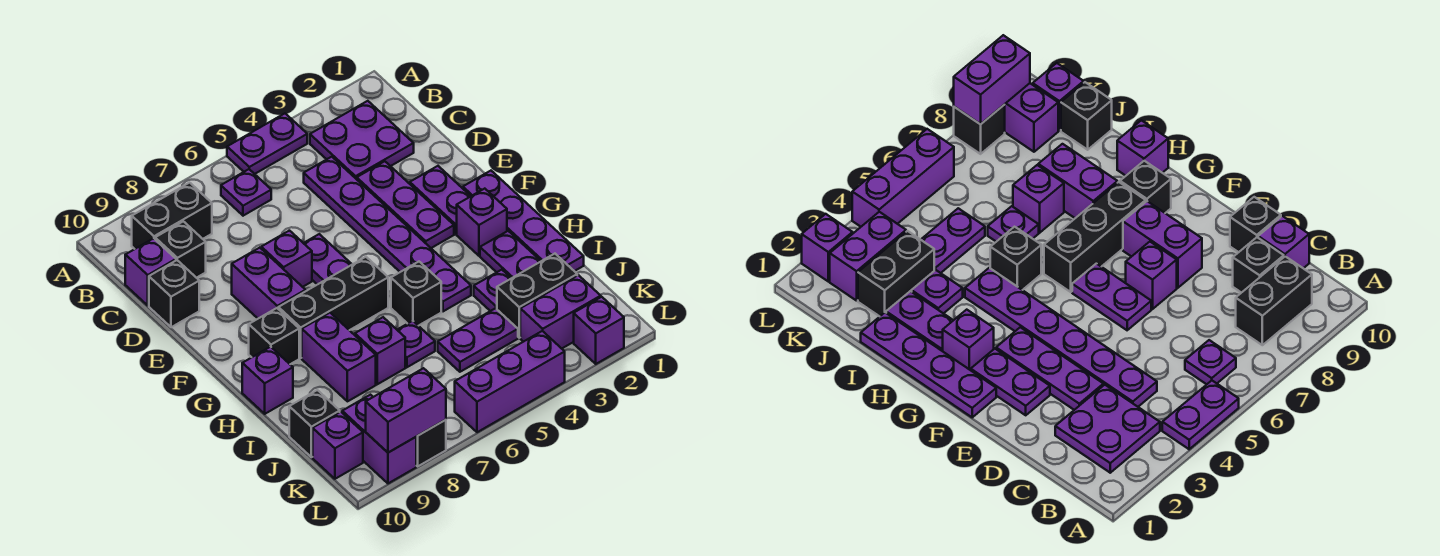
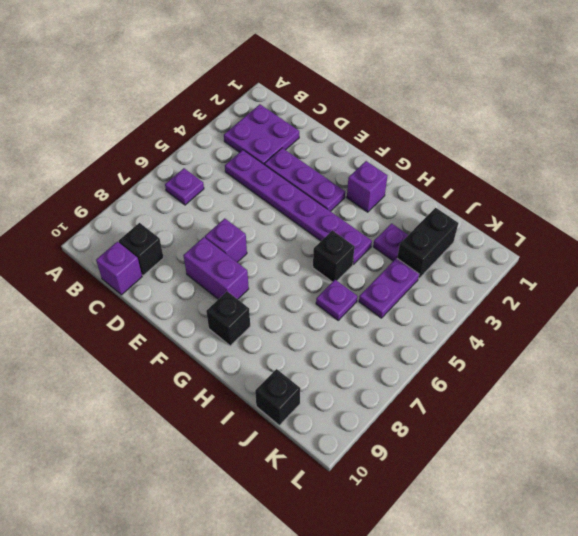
none -> purple plate A4:A5 level 1
none -> black brick B8:B9 level 1
none -> black brick D10 level 1
none -> purple plate E2:F2 level 1

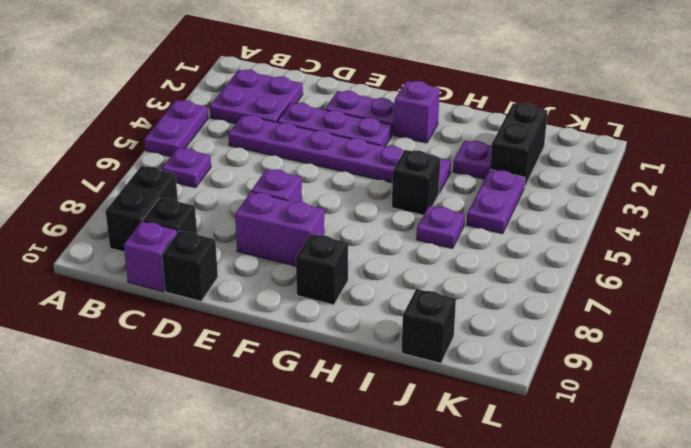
none -> purple plate E6:F6 level 1
none -> purple plate F1:I1 level 1
none -> black brick G6:G8 level 1
none -> purple plate H2:I2 level 1

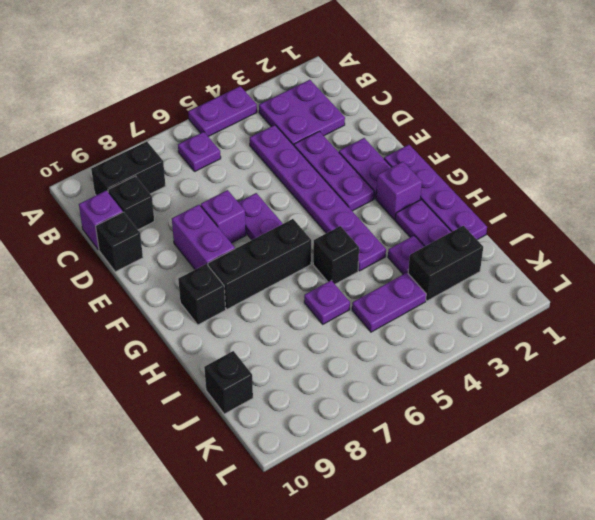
none -> purple brick H8:I8 level 1
none -> purple brick H10 level 1
none -> purple brick I7 level 1
none -> purple brick K2:K3 level 1

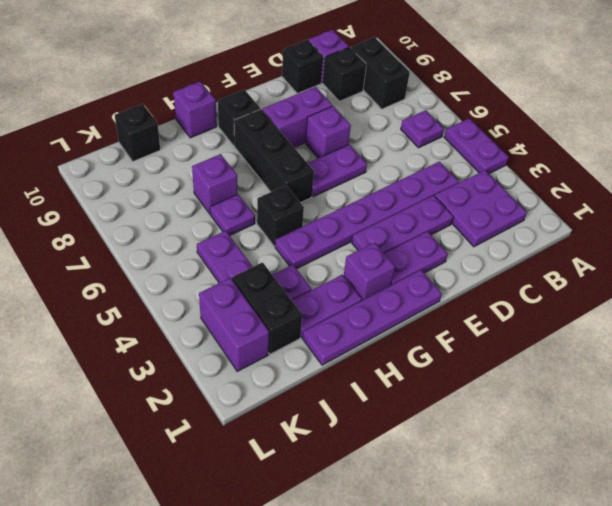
none -> purple brick H8:I8 level 1
none -> purple brick K9:L9 level 1
none -> purple brick K10 level 1
none -> purple brick L2 level 1

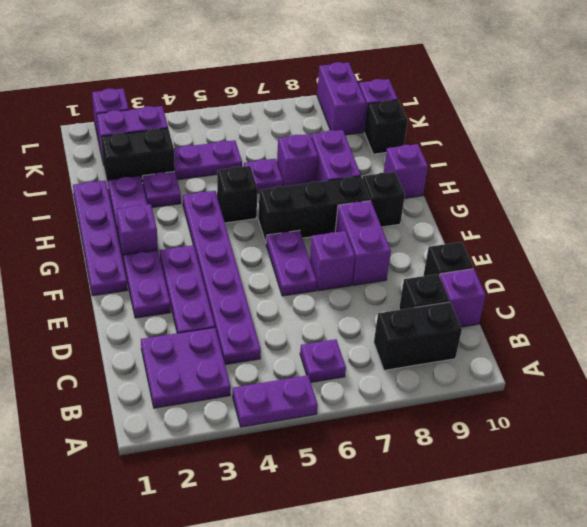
none -> purple brick L4:L6 level 1
none -> black brick L8 level 1
none -> purple brick L8:L9 level 2

